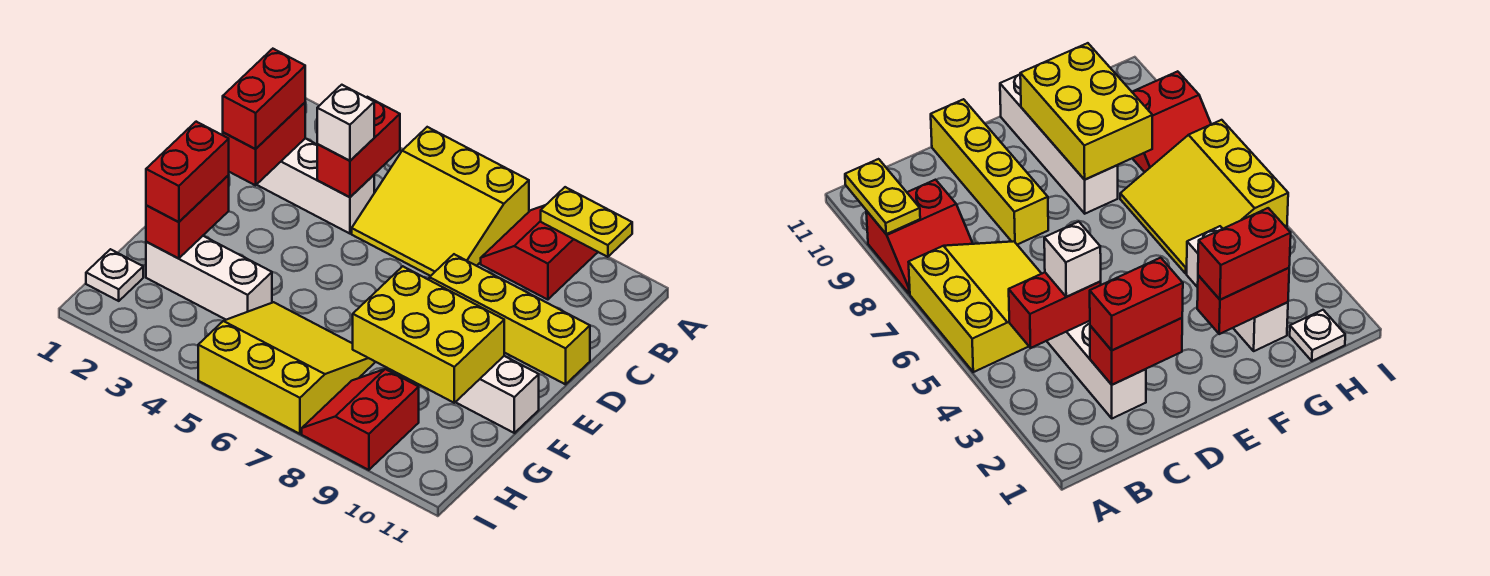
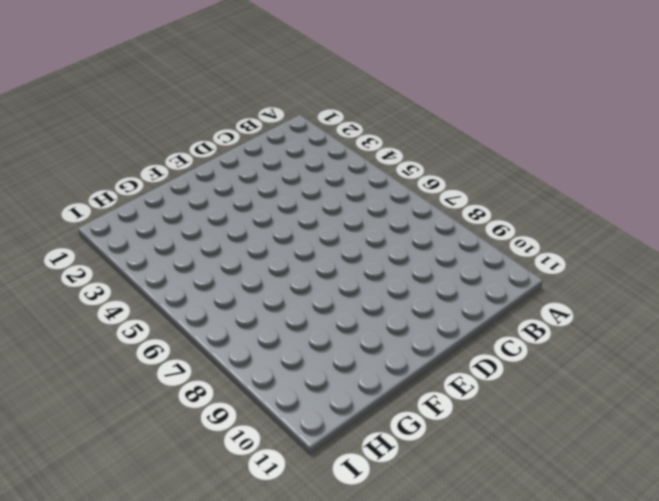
none -> yellow slope A5:C7 level 1 top A
none -> red slope A8:B9 level 1 top 9
none -> white brick C2:C4 level 1

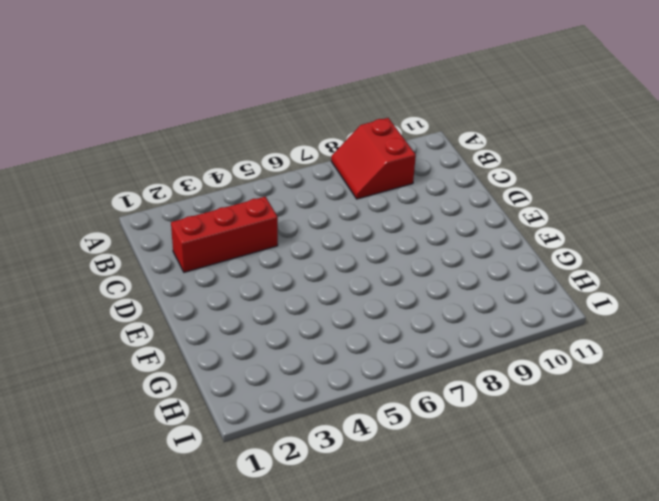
red brick C2:C4 level 1 -> white brick C2:C4 level 1
none -> yellow slope A5:C7 level 1 top A
none -> yellow brick D8:D11 level 1
none -> white brick F8:F11 level 1

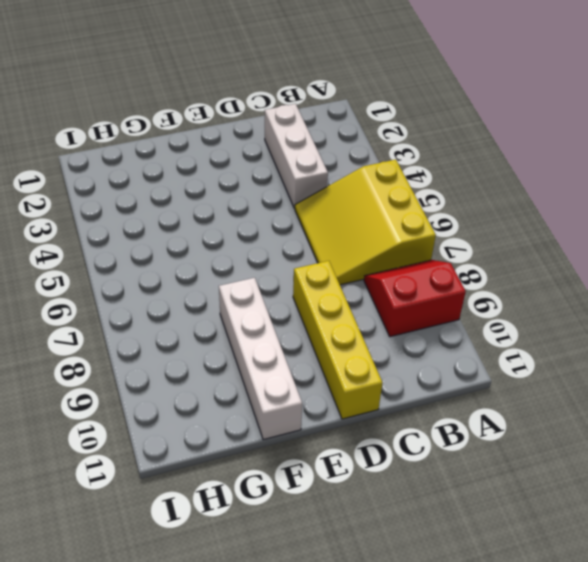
none -> white brick G2:G4 level 1
none -> yellow slope G5:I7 level 1 top I
none -> white plate H1 level 1

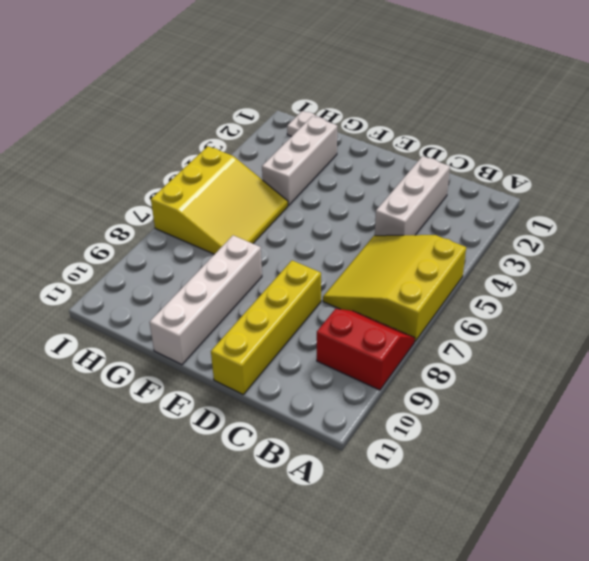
none -> red slope H8:I9 level 1 top 9
none -> yellow plate A9:A10 level 2
none -> red brick B4:C4 level 2

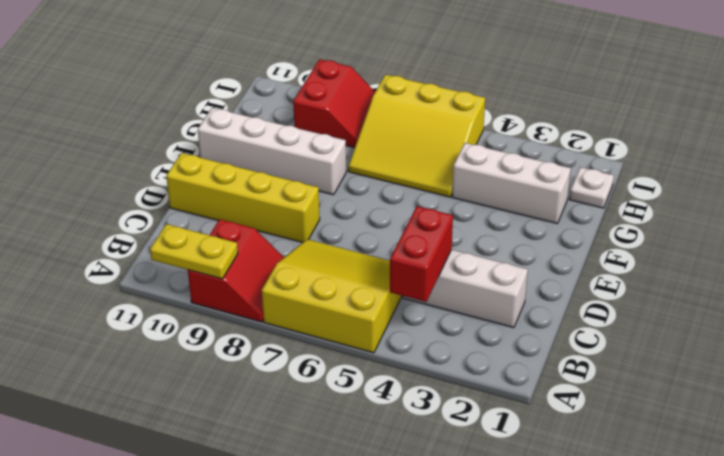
none -> red brick C2:D2 level 2
none -> red brick F2:G2 level 2
none -> yellow brick F8:G10 level 2

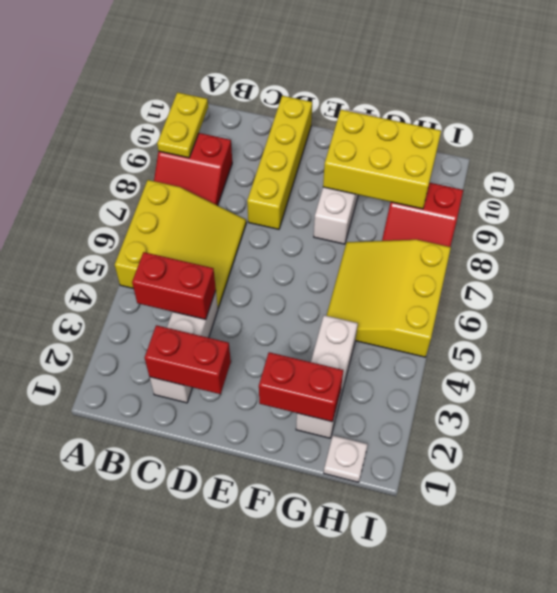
yellow brick F9:H10 level 2 -> yellow brick F8:G10 level 2
none -> red brick C2:D2 level 3
none -> white brick C4 level 3
none -> red brick F2:G2 level 3

